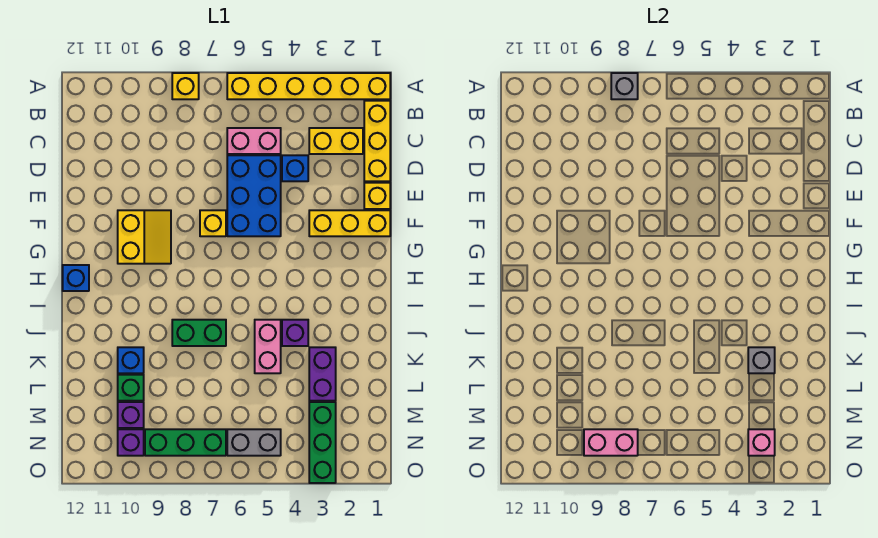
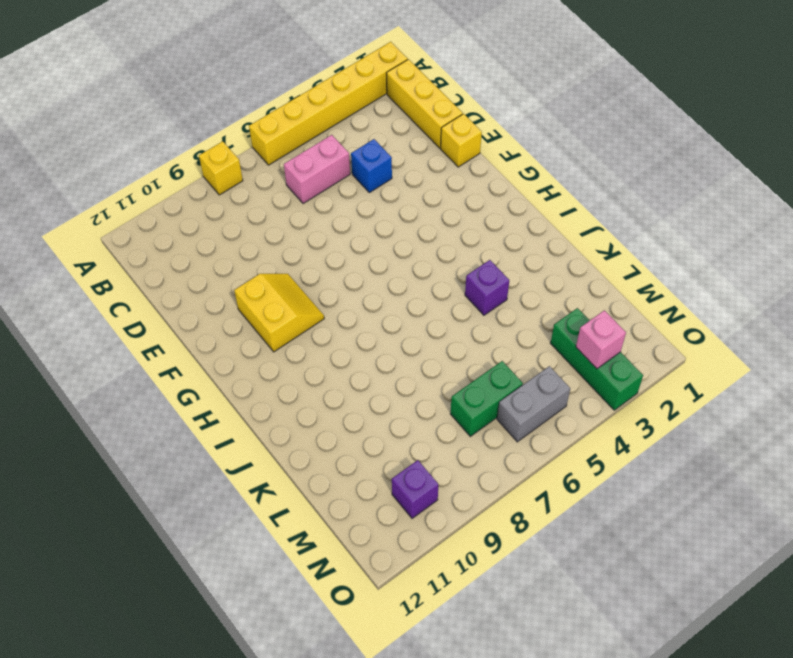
green brick M6:M7 level 1 -> green brick J7:J8 level 1
none -> yellow brick C2:C3 level 1
none -> blue brick D5:F6 level 1
none -> yellow brick F1:F3 level 1

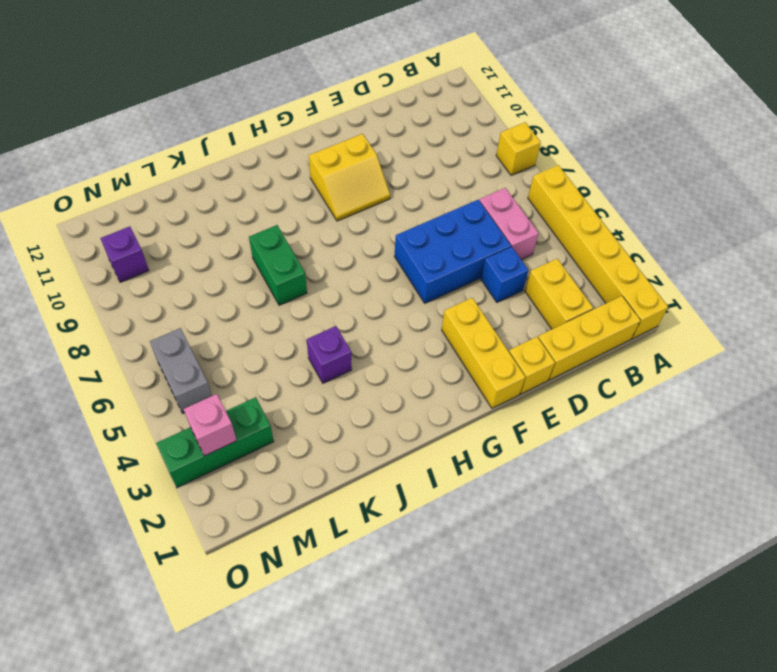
none -> yellow brick F7 level 1
none -> blue brick H12 level 1
none -> pink brick J5:K5 level 1

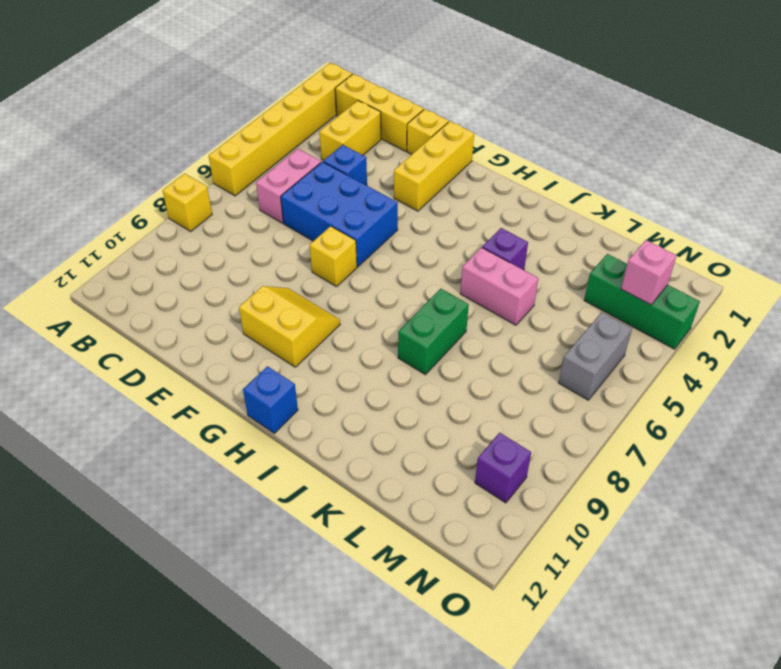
none -> purple brick K3:L3 level 1
none -> blue brick K10 level 1
none -> green brick L10 level 1

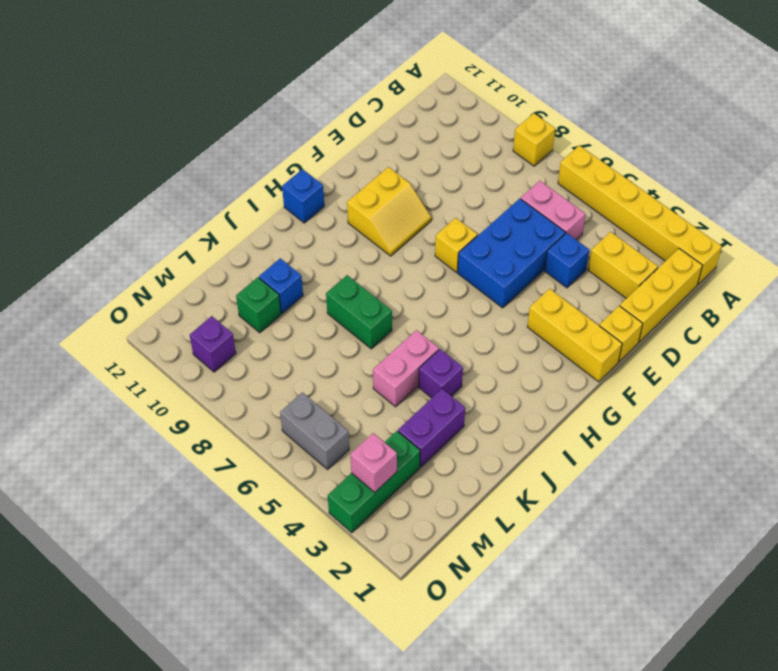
none -> purple brick M10 level 1
none -> green brick N7:N9 level 1
none -> grey brick A8 level 2

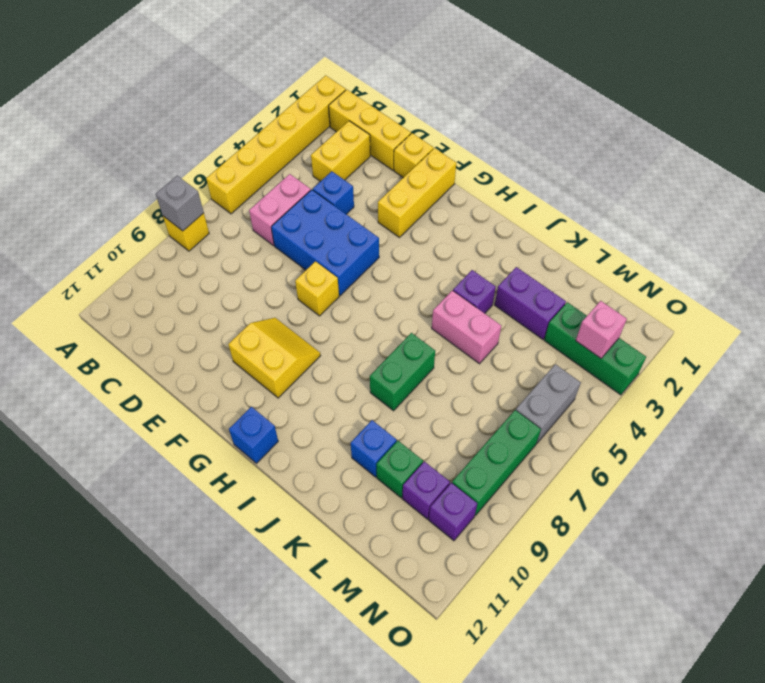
none -> grey brick K3 level 2
none -> pink brick N8:N9 level 2

